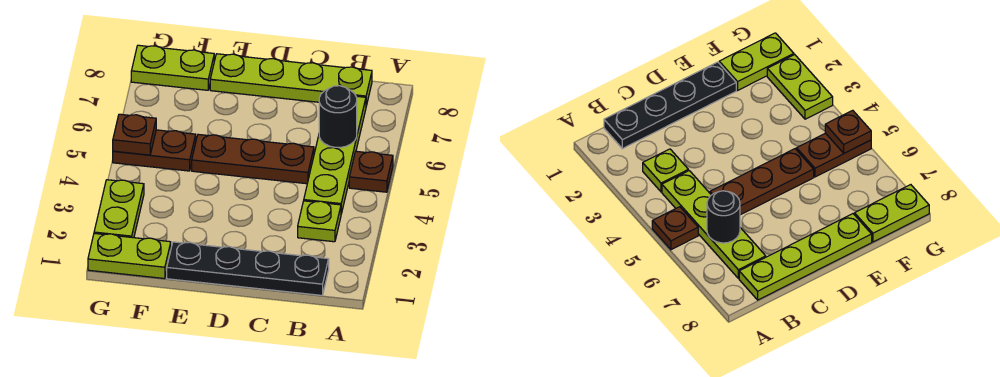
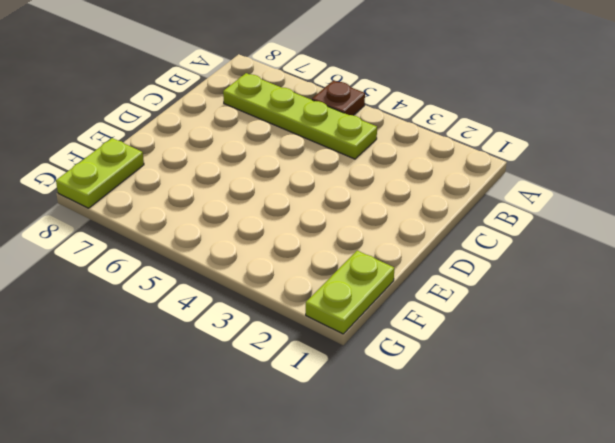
none -> black plate B1:E1 level 1
none -> lime plate B3 level 1
none -> lime plate B8:E8 level 1

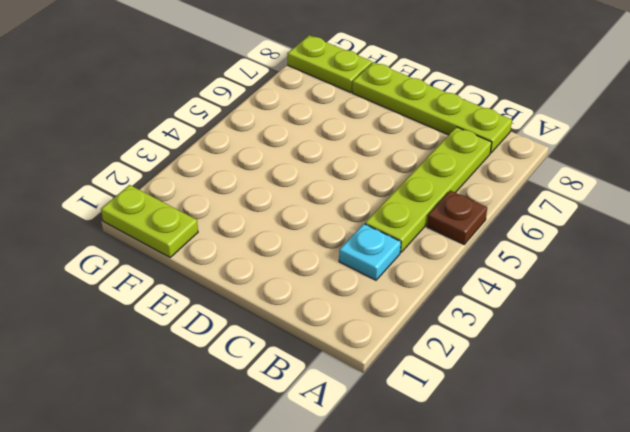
cyan plate B3 level 1 -> lime plate B3 level 1
none -> black plate B1:E1 level 1
none -> brown plate C5:E5 level 1
none -> brown plate F5:G5 level 1

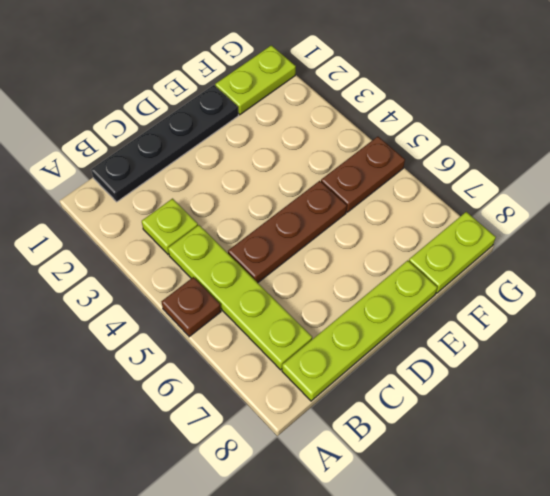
none -> lime plate G2:G3 level 1
none -> black round brick B6 level 2
none -> brown plate G5 level 2

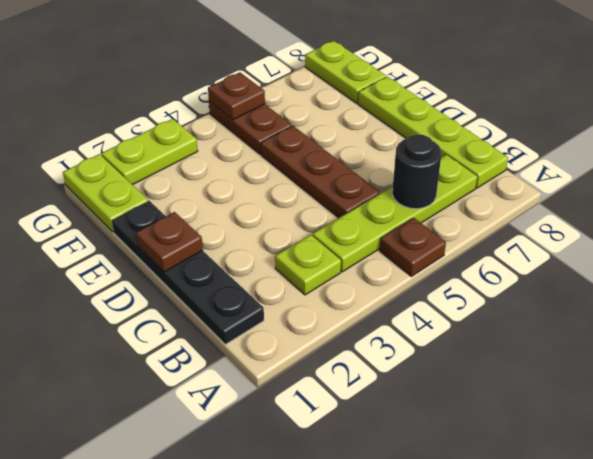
brown plate D1 level 2 -> none

